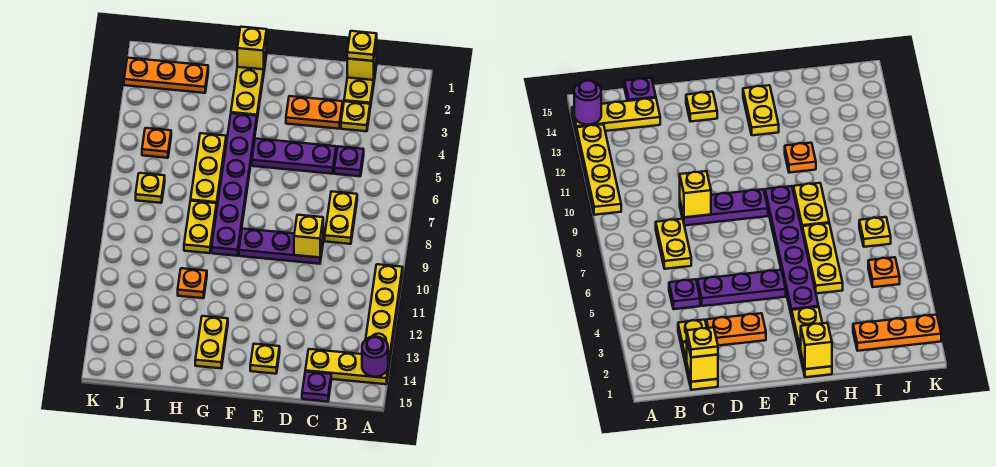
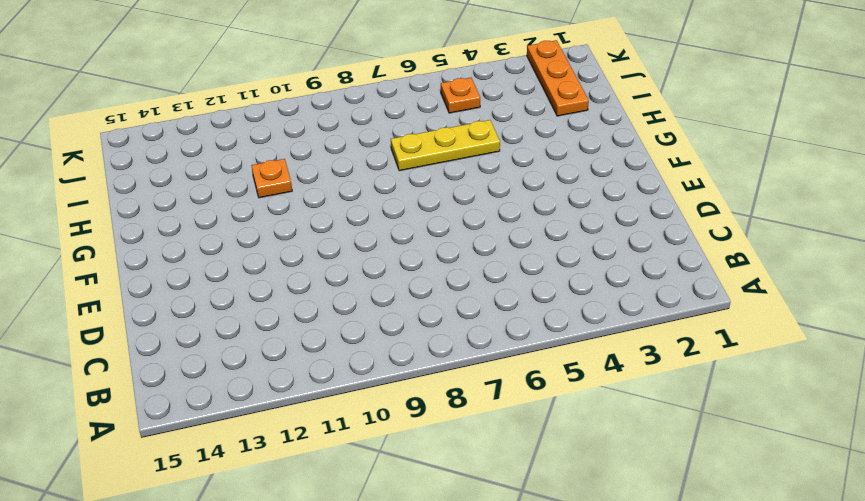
none -> yellow plate A10:A13 level 1
none -> yellow plate A14:C14 level 1
none -> yellow plate C1:C2 level 1

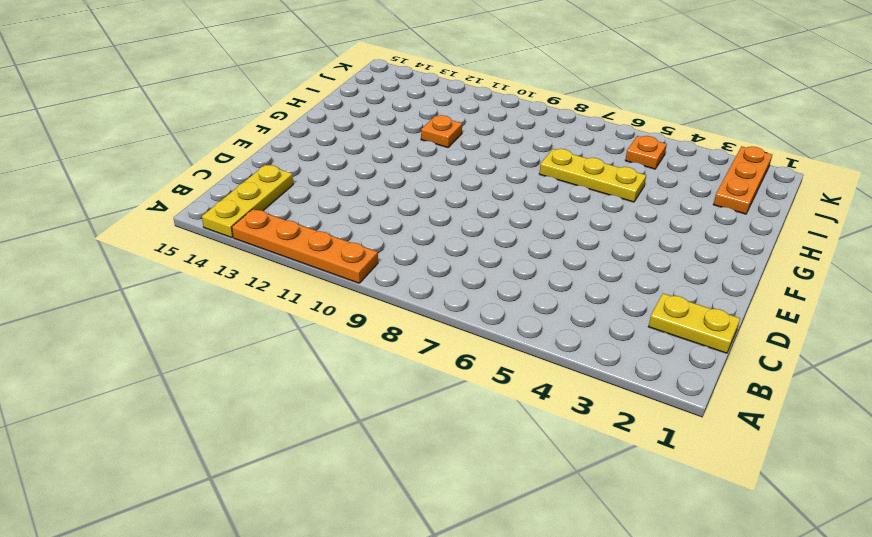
orange plate A10:A13 level 1 -> yellow plate A10:A13 level 1
none -> yellow plate C3 level 1
none -> purple plate C5 level 1
none -> yellow plate C7:C8 level 1

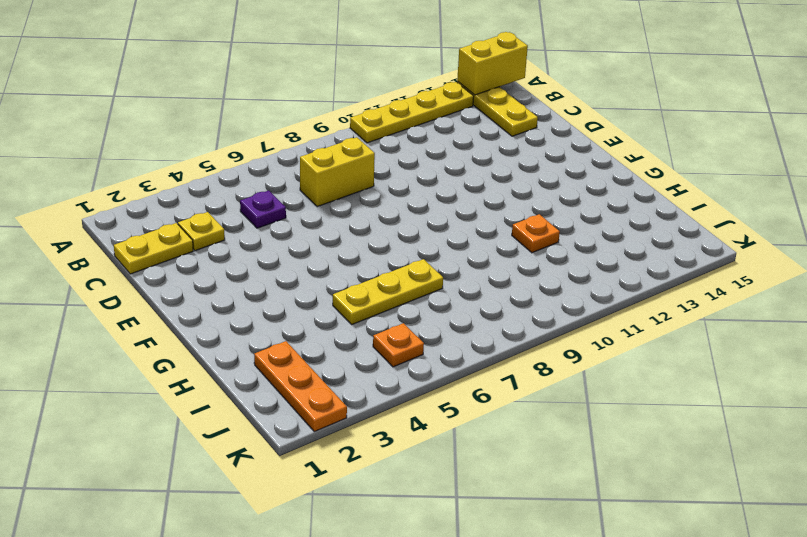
yellow brick A14:A15 level 2 -> purple round brick A14 level 2
yellow brick C7:C8 level 1 -> yellow plate C7:C8 level 1
none -> purple plate C15 level 1
none -> orange plate D3:E3 level 1
none -> purple plate D5:F5 level 1

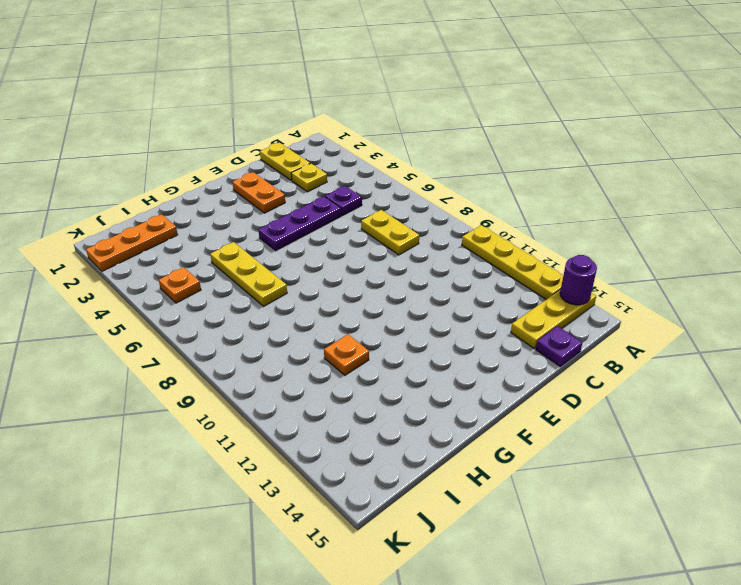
orange plate E2:E3 level 1 -> orange plate D3:E3 level 1
none -> purple plate D9:F9 level 1
none -> yellow plate E14 level 1
none -> yellow plate G1:G3 level 1

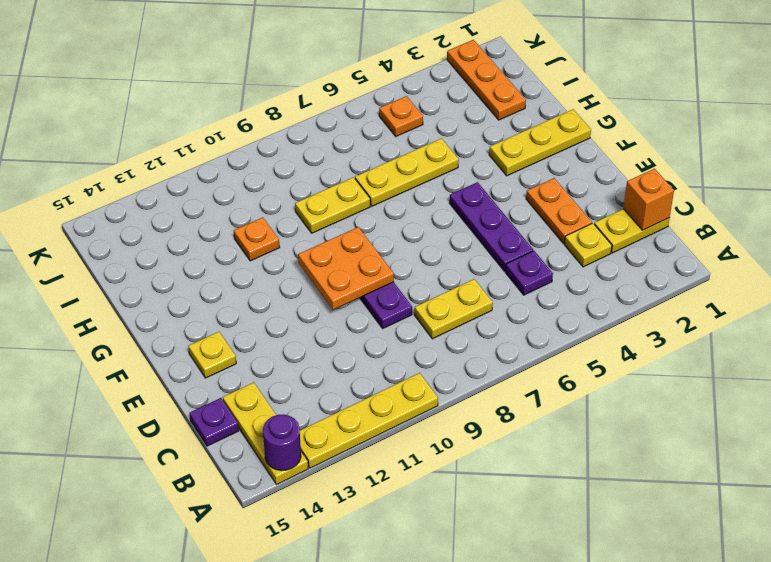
orange brick C1 level 2 -> yellow brick C1 level 2
orange plate E9:F10 level 2 -> none
none -> purple plate G4:G9 level 1
none -> yellow plate G13:G14 level 1
none -> yellow plate J7 level 1

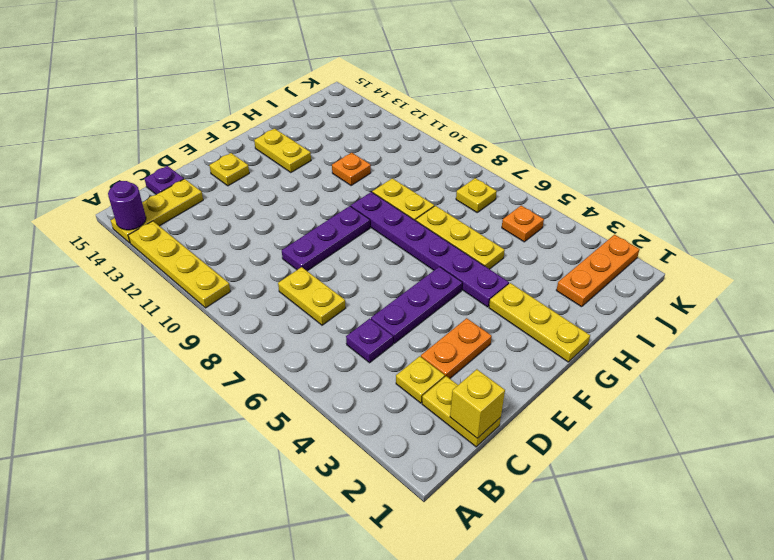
none -> yellow brick D9 level 2
none -> yellow brick G1 level 2
none -> yellow plate C1 level 3

